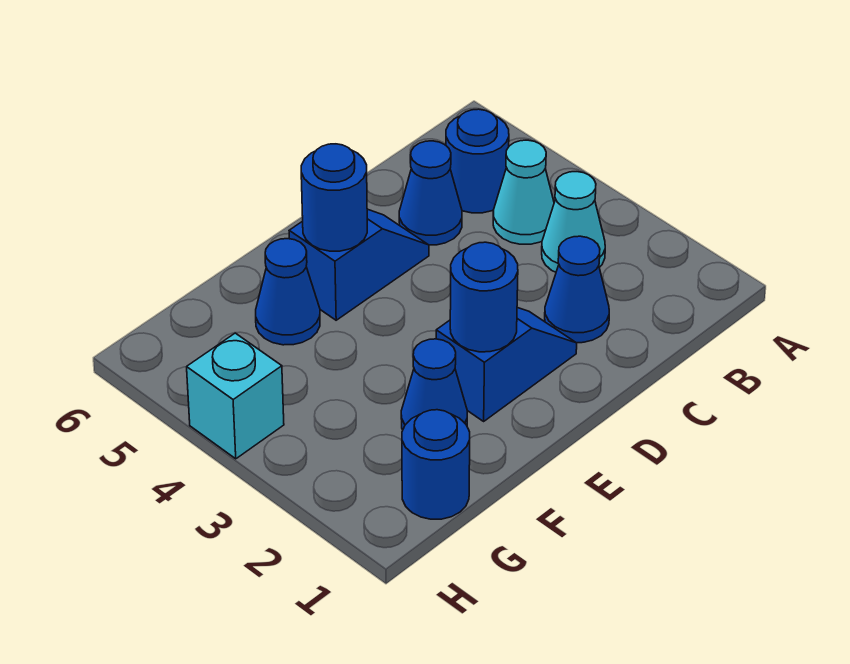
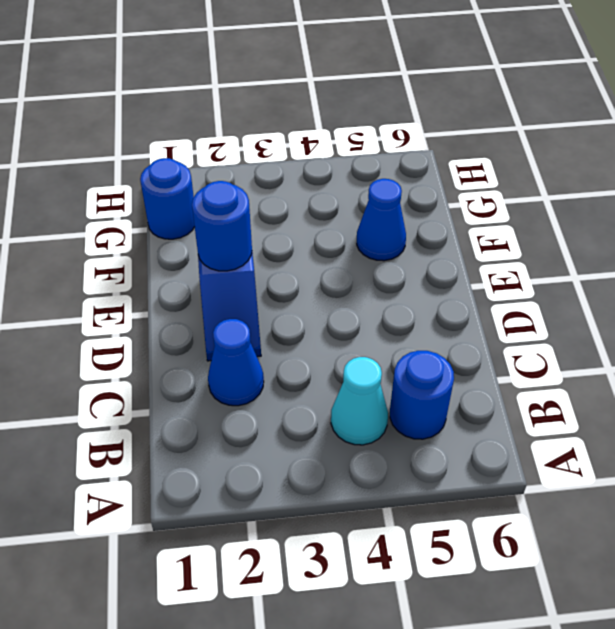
none -> cyan cone B3 level 1
none -> blue cone C5 level 1
none -> blue slope D5:E5 level 1 top E

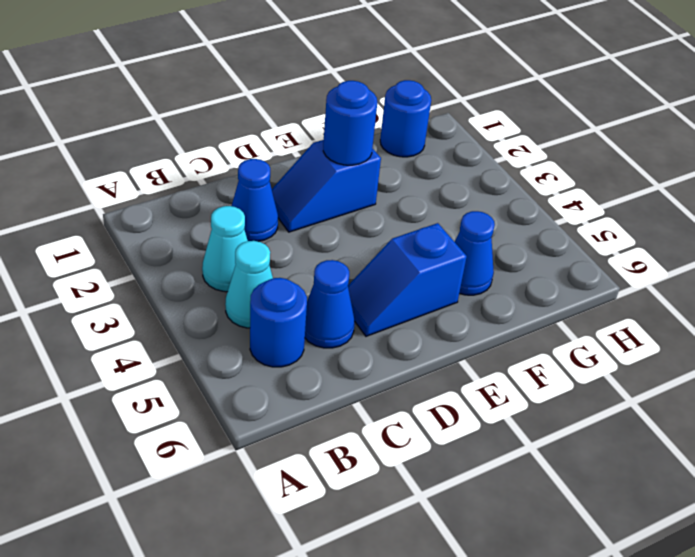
none -> blue cone F2 level 1
none -> cyan brick H4 level 1
none -> blue round brick E5 level 2

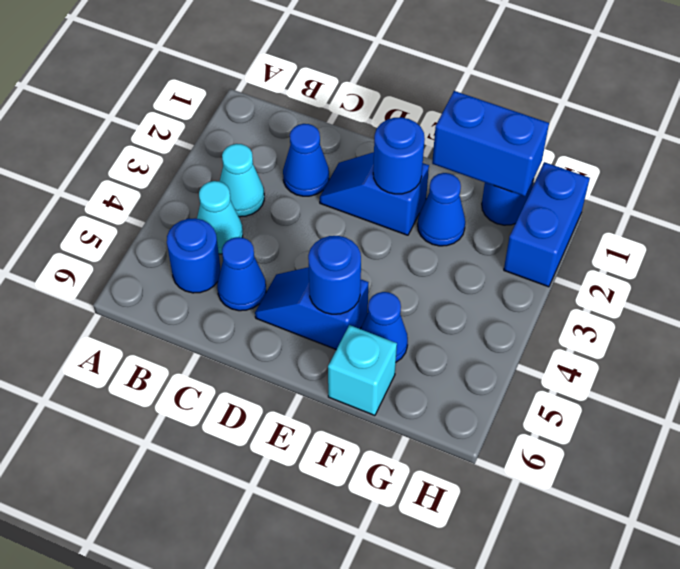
blue brick F1:G1 level 2 -> none
cyan brick F6 level 1 -> cyan brick H4 level 1
blue brick H1:H2 level 1 -> none

